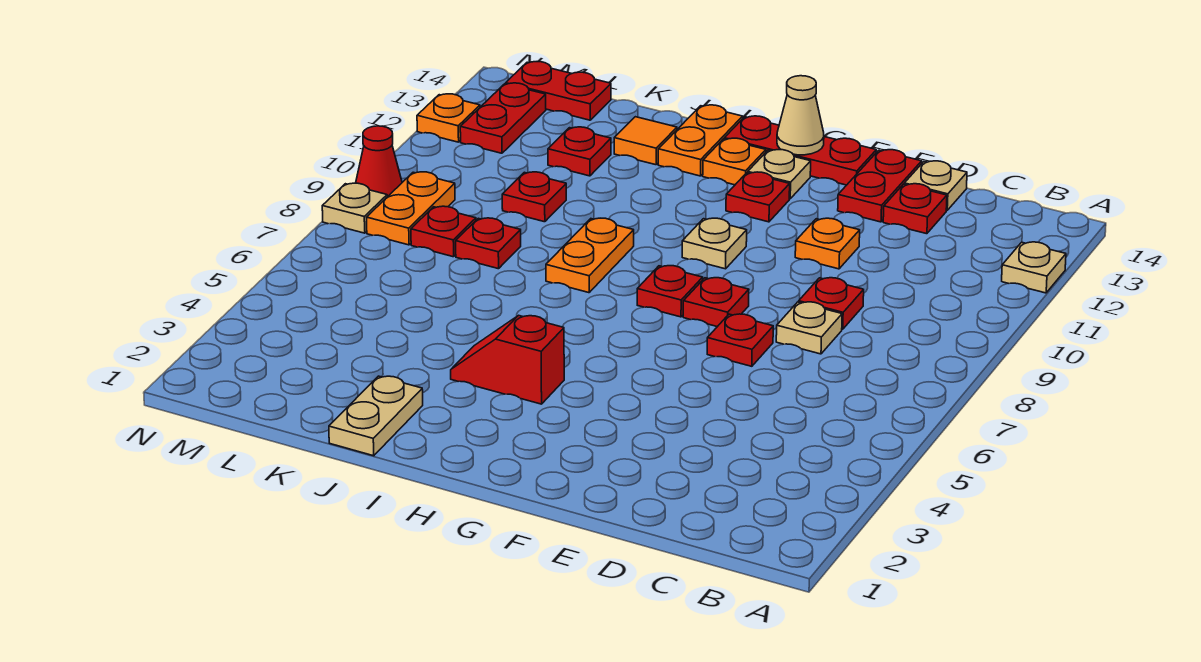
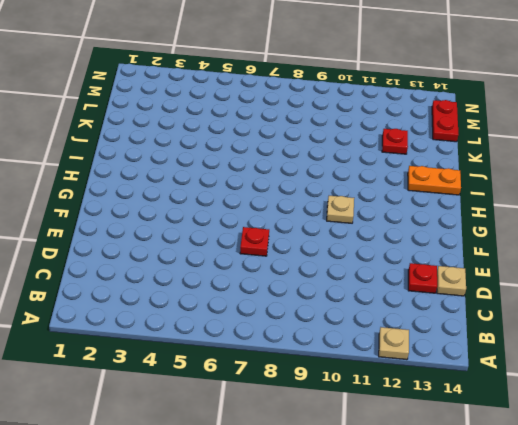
none -> tan plate D8 level 1
none -> red plate D9 level 1
none -> orange plate E11 level 1
none -> red plate E13:E14 level 1

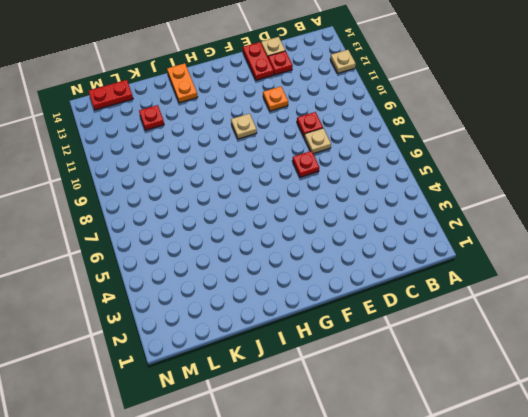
none -> red plate F8 level 1
none -> red plate F14:H14 level 1
none -> red plate G8 level 1
none -> red plate G12 level 1

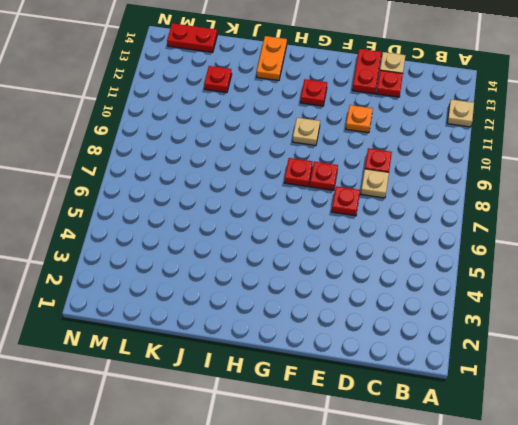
none -> red plate F14:H14 level 1
none -> tan plate G13 level 1
none -> red slope H4:I4 level 1 top H
none -> orange plate H13 level 1

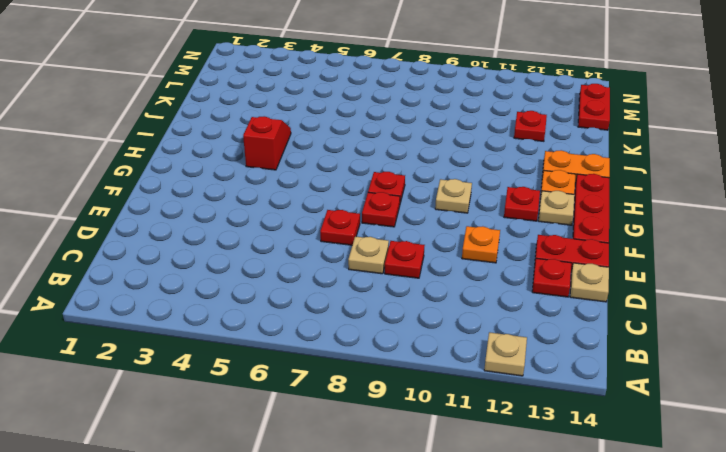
none -> orange plate I8:I9 level 1
none -> tan plate J1:J2 level 1
none -> orange tile J13 level 1
none -> red plate K8 level 1

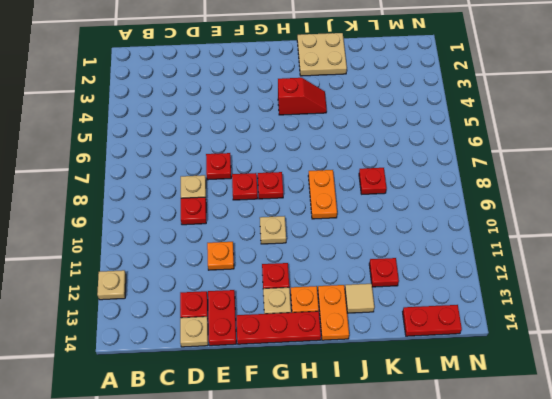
tan plate I1:J2 level 1 -> tan plate J1:J2 level 1
tan tile J13 level 1 -> orange tile J13 level 1
none -> red plate K10 level 1
none -> red plate L8 level 1
none -> orange plate M8:M9 level 1
none -> red plate M12:M13 level 1

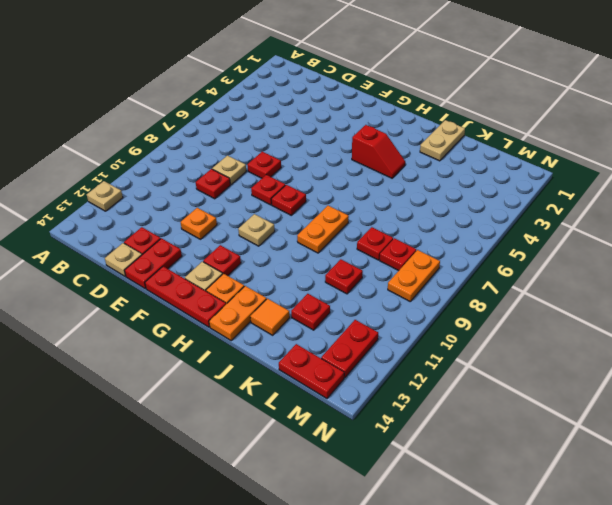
none -> tan plate N8 level 1
none -> red cone N9 level 1
none -> orange plate N12 level 1
none -> tan cone G14 level 2

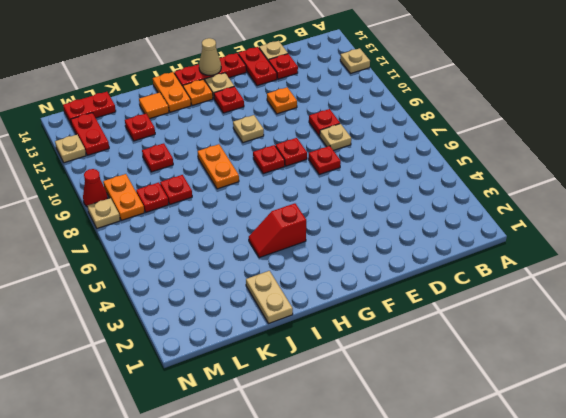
tan plate N12 level 1 -> orange plate N12 level 1

